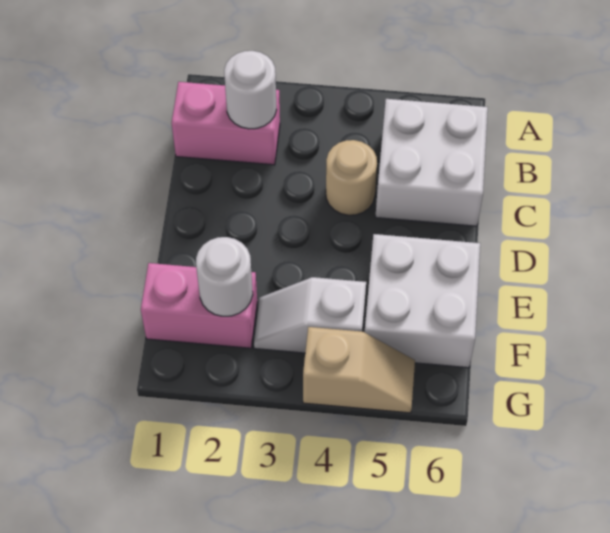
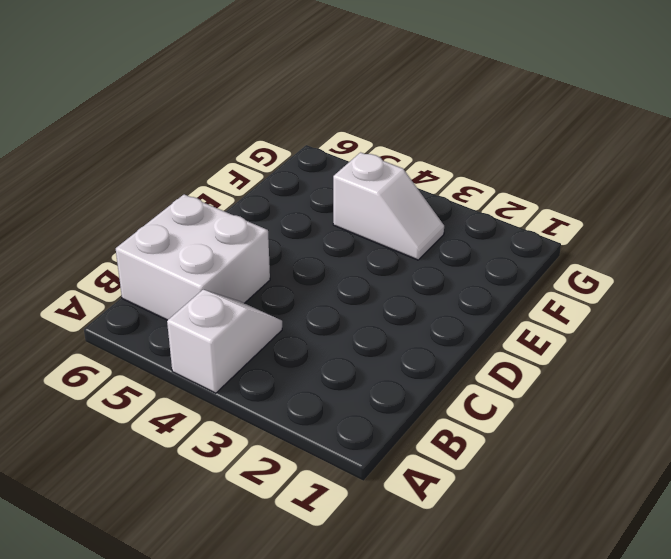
white slope A4:B4 level 1 top A -> none
none -> pink brick B1:B2 level 1
none -> tan round brick C4 level 1

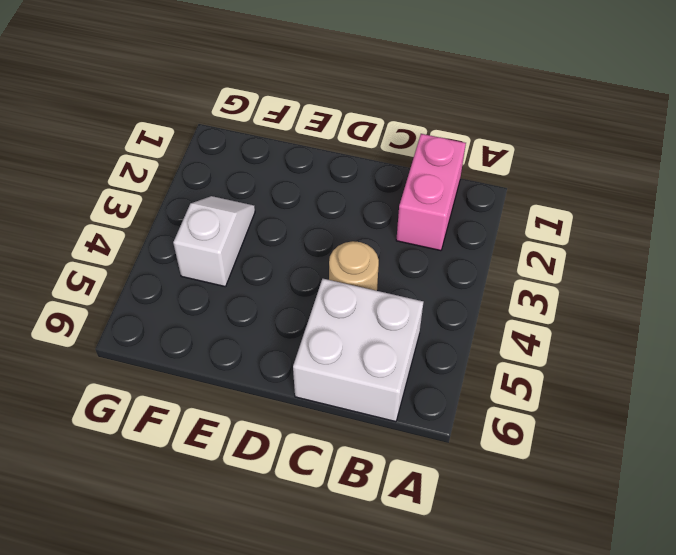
none -> white brick E5:F6 level 1
none -> pink brick F1:F2 level 1

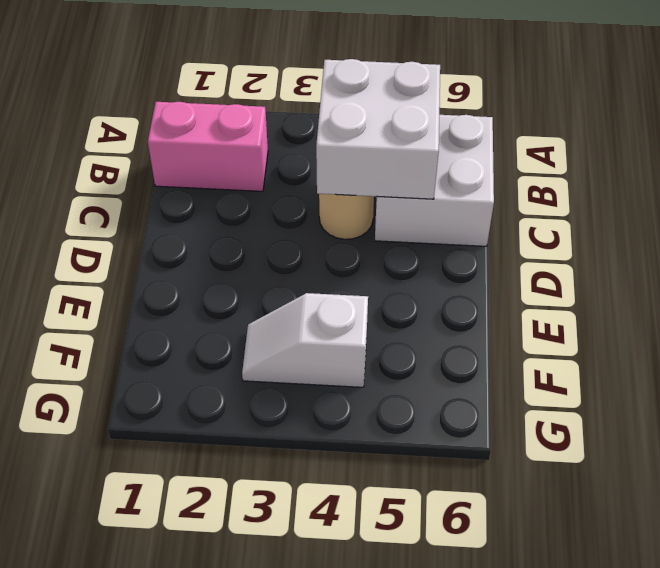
white brick B4:C5 level 2 -> white brick E5:F6 level 1
none -> pink brick F1:F2 level 1
none -> tan slope G4:G5 level 1 top 4

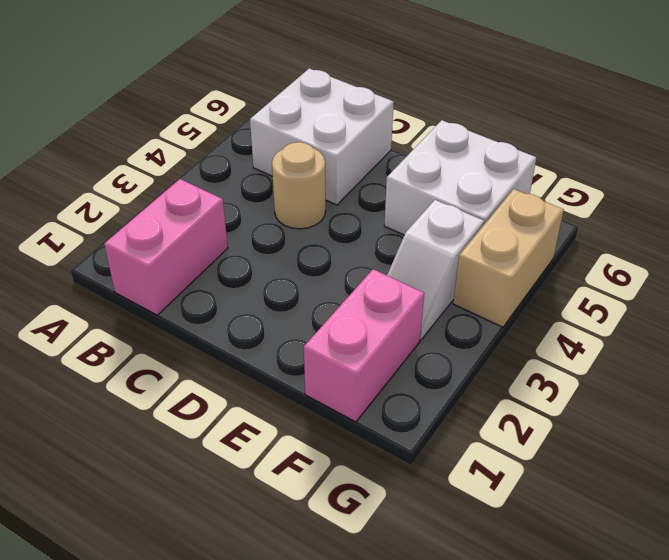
tan brick G4:G5 level 1 -> tan slope G4:G5 level 1 top 4
none -> white round brick B2 level 2
none -> white round brick F2 level 2

